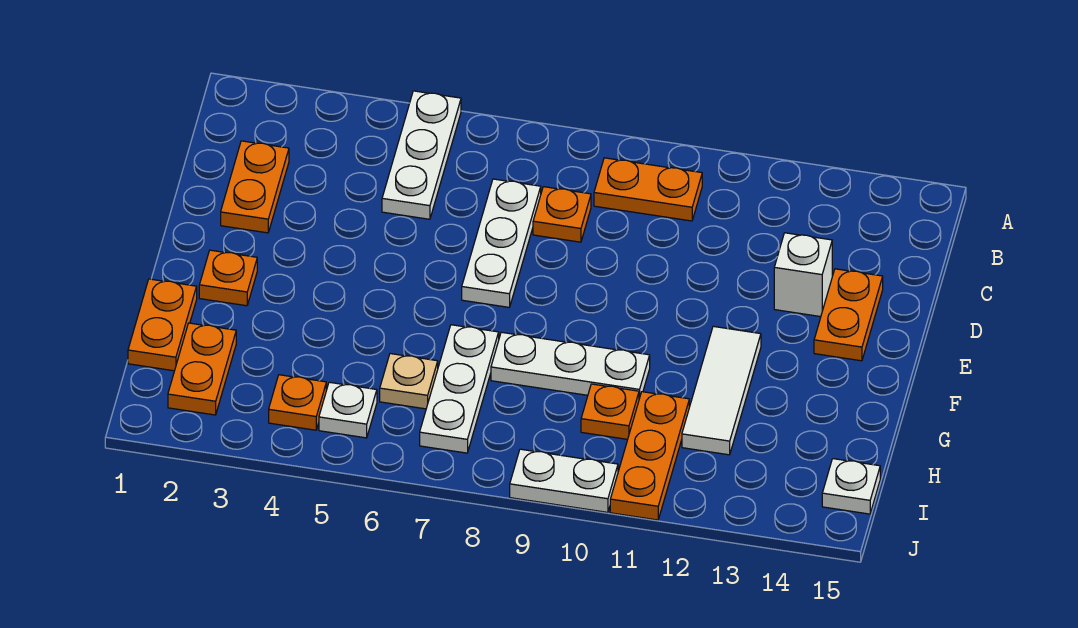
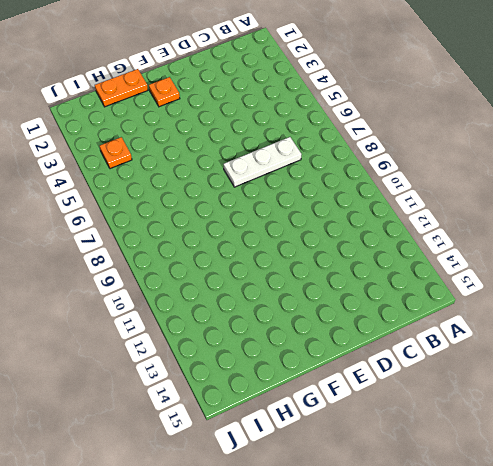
none -> white plate A5:C5 level 1
none -> orange plate B9:B10 level 1
none -> orange plate C2:D2 level 1

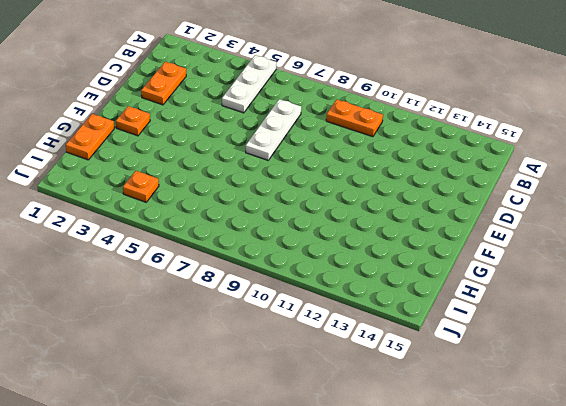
none -> orange plate C8 level 1
none -> white brick D13 level 1
none -> orange plate D14:E14 level 1

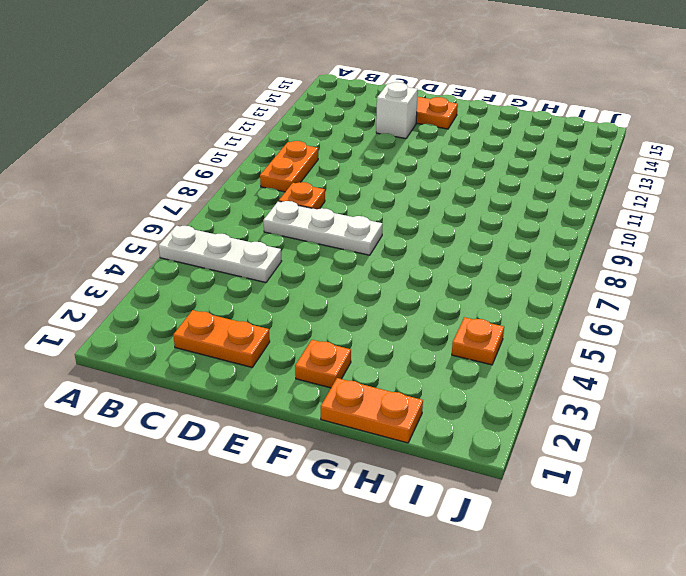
none -> white tile F12:H12 level 1
none -> white plate G7:I7 level 1
none -> white plate G8:G10 level 1

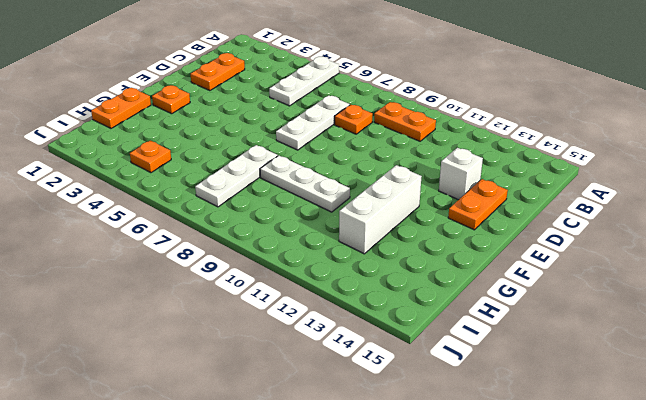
white brick F12:H12 level 1 -> white tile F12:H12 level 1
none -> orange plate H2:I2 level 1
none -> tan plate H6 level 1
none -> orange plate H10 level 1

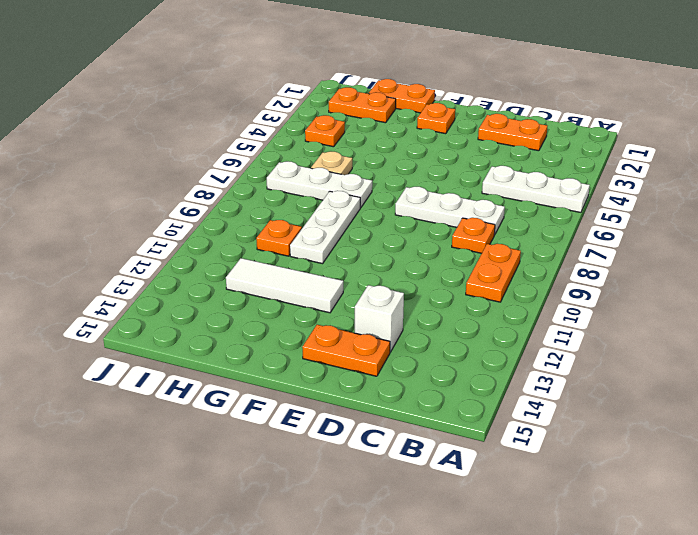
none -> orange plate H11:J11 level 1
none -> white plate I5 level 1
none -> white plate I15 level 1

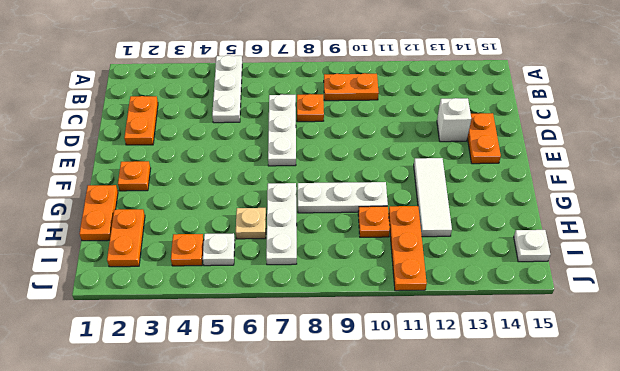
none -> white plate J9:J10 level 1

